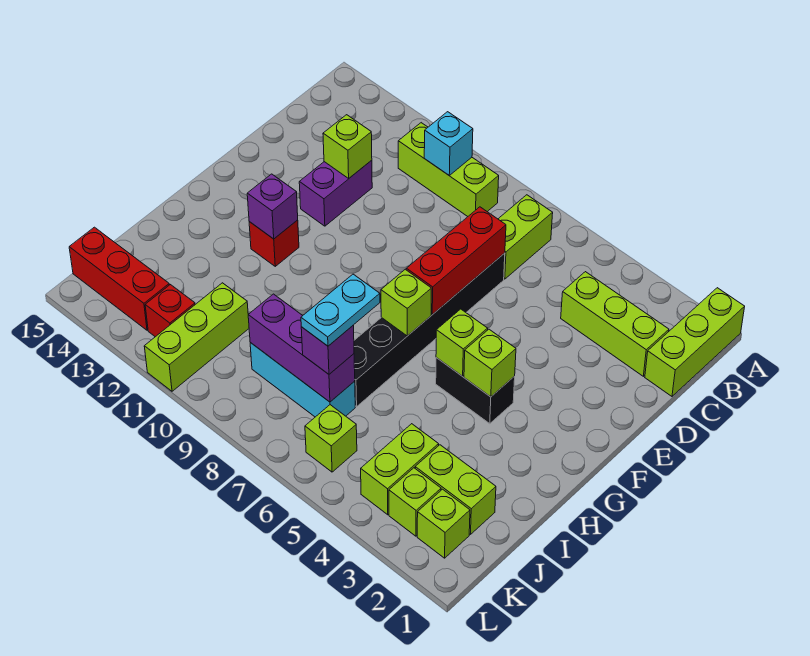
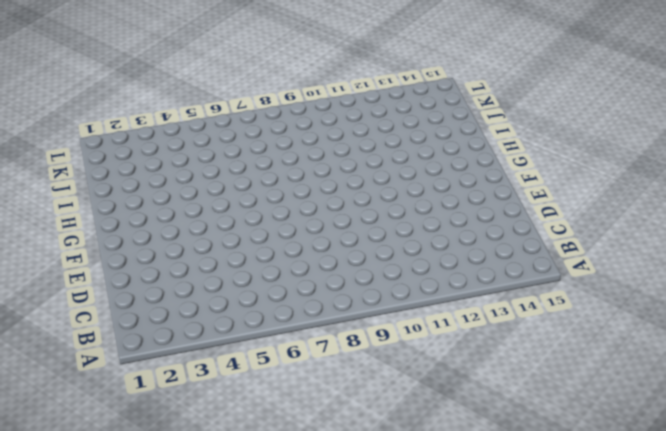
none -> lime brick A1:C1 level 1
none -> lime brick B7:C7 level 1
none -> lime brick B9:B11 level 1

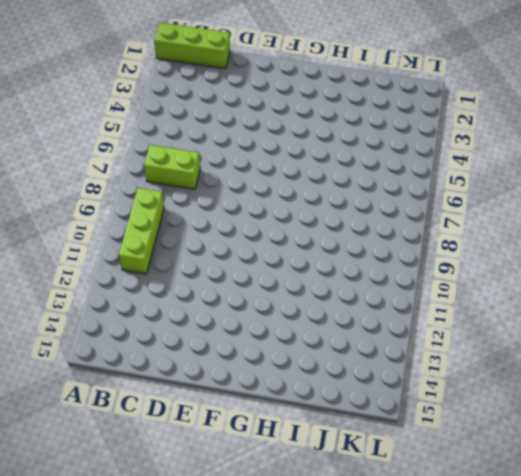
none -> lime brick C2:C4 level 1
none -> black brick D7:I7 level 1
none -> purple brick D12:E12 level 1

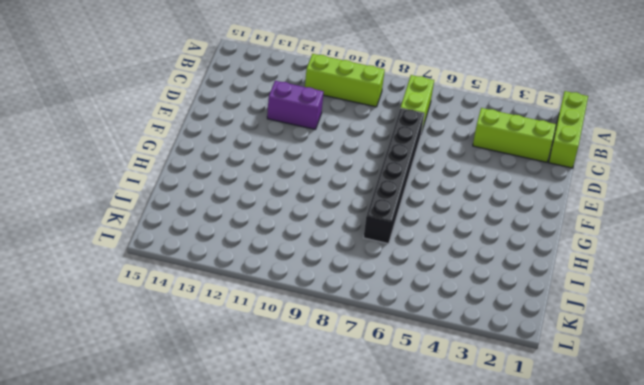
purple brick D11:D12 level 1 -> purple brick D12:E12 level 1
none -> black brick G4:G5 level 1
none -> red brick G12 level 1
none -> lime brick J2:J3 level 1

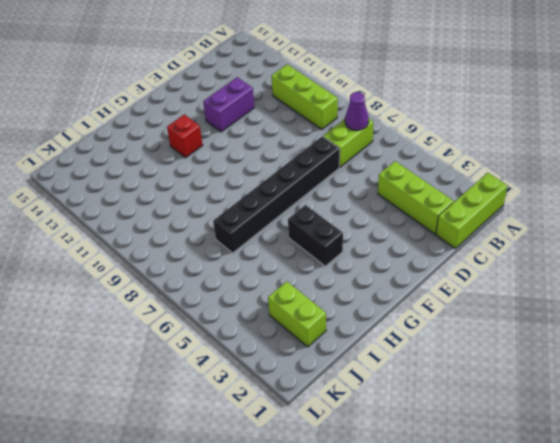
purple cone B7 level 2 -> none
none -> lime brick J4:K4 level 1
none -> cyan brick J7:J9 level 1
none -> lime brick J11:L11 level 1

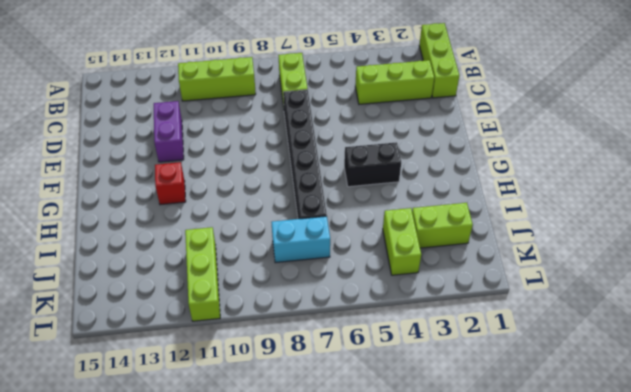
cyan brick J7:J8 level 1 -> cyan brick J7:J9 level 1
none -> lime brick K2 level 1
none -> lime brick K3 level 1
none -> lime brick K6 level 1

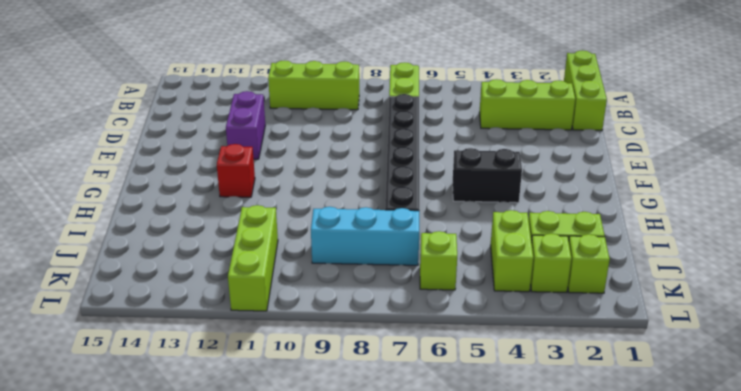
none -> red brick K12 level 1
none -> red brick K13:K15 level 1
none -> cyan brick B10 level 2

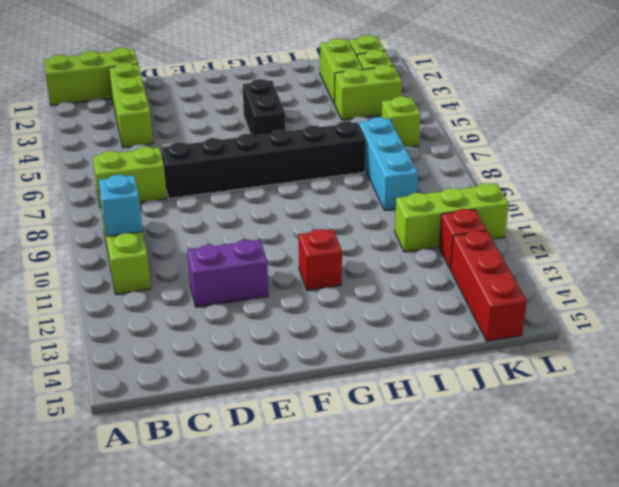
none -> red brick D7:F7 level 2
none -> lime brick D12 level 2
none -> lime brick G4 level 2

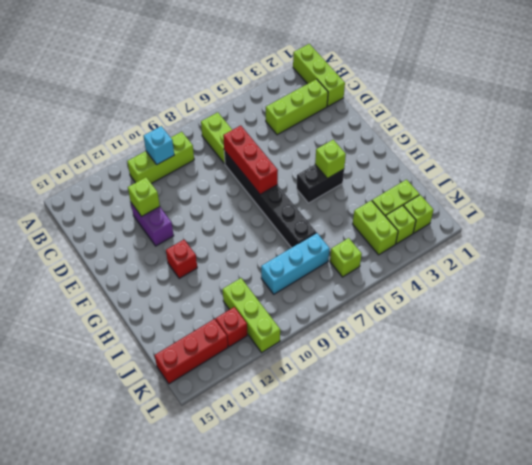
none -> lime brick G5 level 2
none -> lime brick G7 level 2
none -> purple brick G12 level 2

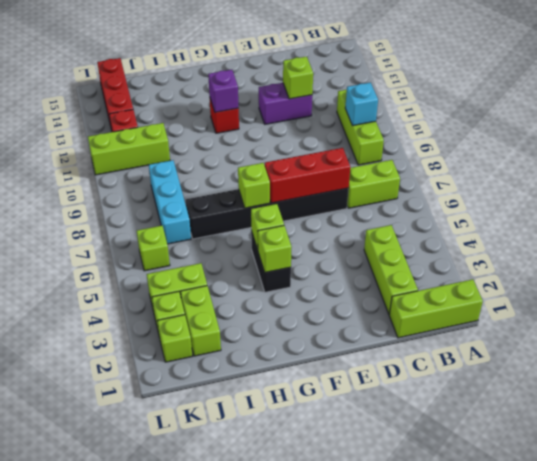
none -> purple brick J7:J9 level 2
none -> purple brick J7 level 3
none -> cyan plate I7:J7 level 4

